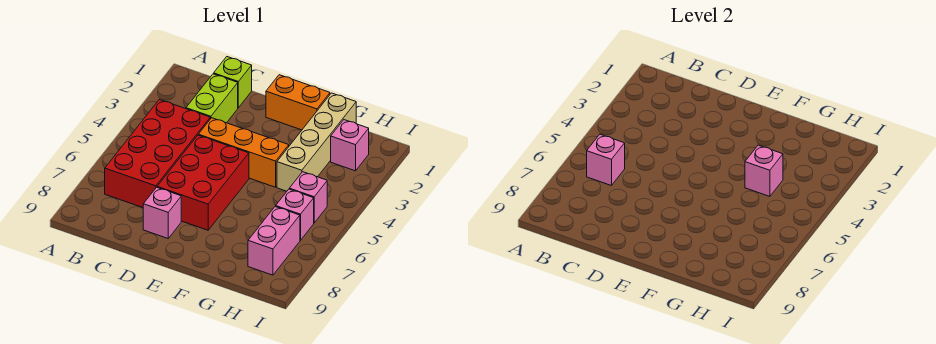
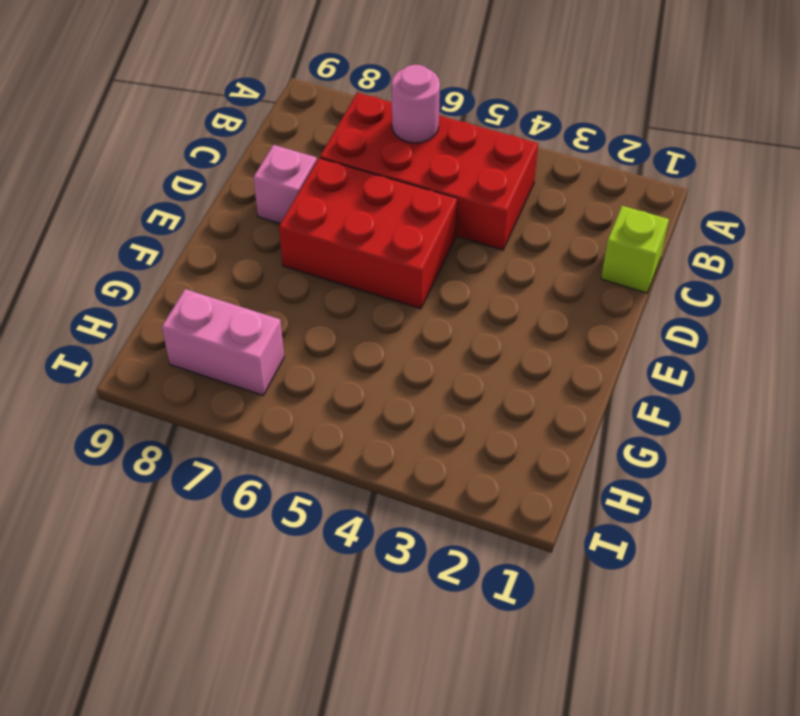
pink round brick B6 level 2 -> pink brick B6 level 2
none -> lime brick C2:C3 level 1
none -> orange brick D4:F4 level 1
none -> orange brick E1:F1 level 1

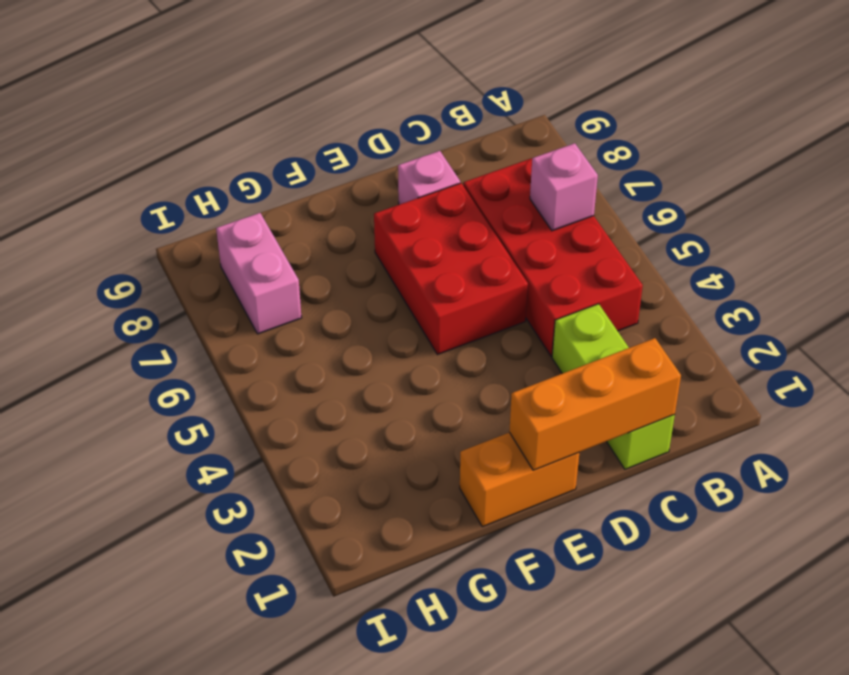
orange brick C1:E1 level 2 -> orange brick D4:F4 level 1
none -> tan brick G1:G4 level 1
none -> pink brick H2 level 1
none -> pink brick H5 level 1

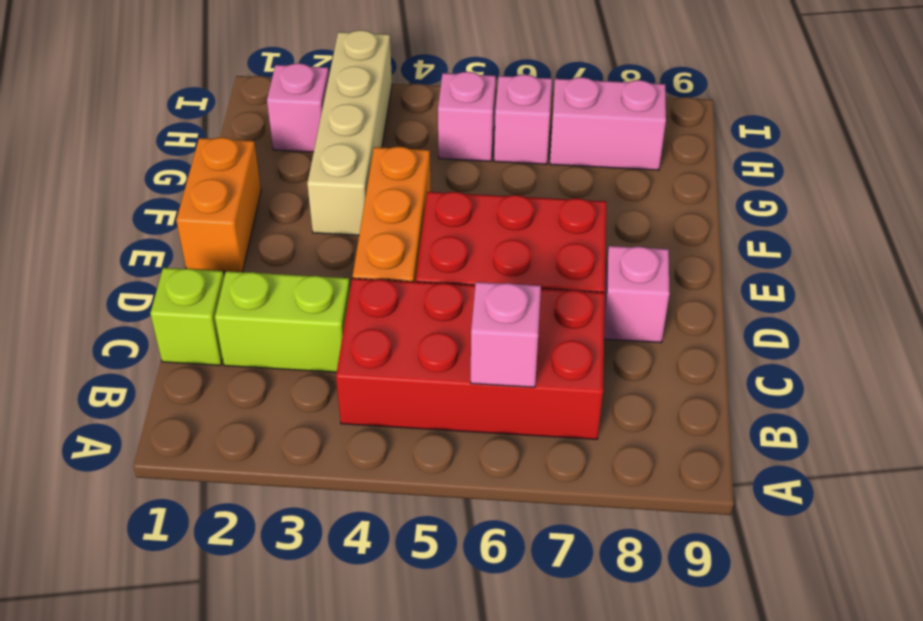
tan brick F3:I3 level 1 -> tan brick G1:G4 level 1
none -> pink brick G4 level 2

